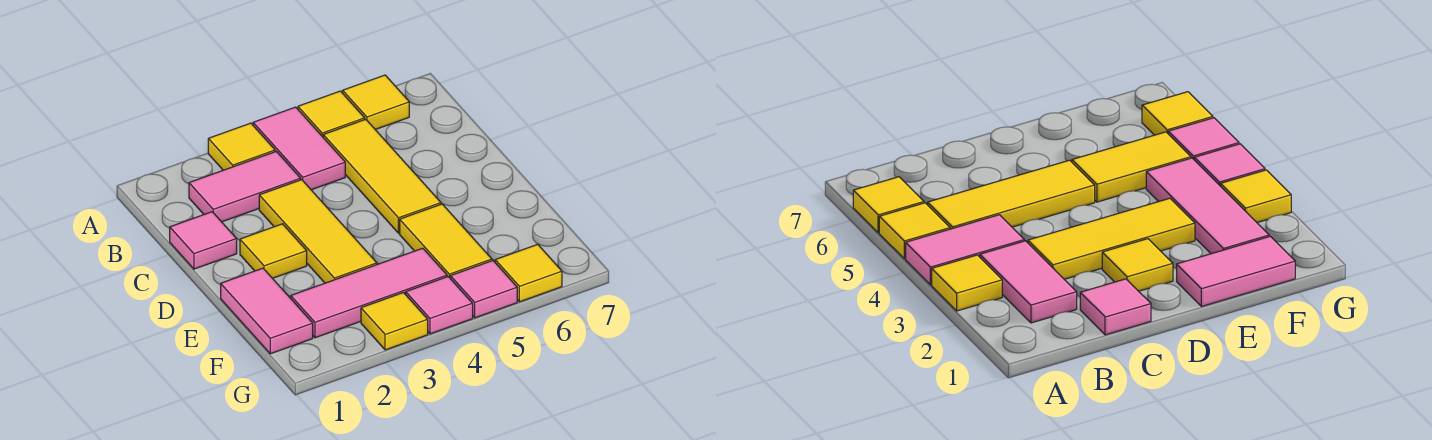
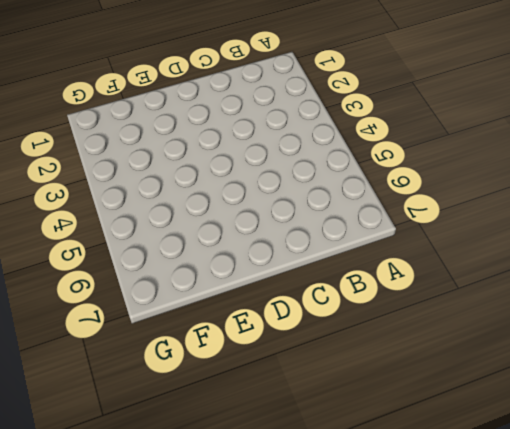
none -> yellow tile A3 level 1
none -> pink tile A4:B4 level 1
none -> yellow tile A5 level 1

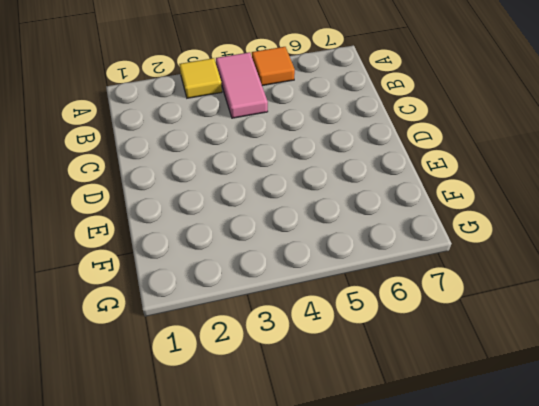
orange tile A5 level 1 -> yellow tile A5 level 1
none -> yellow tile A6 level 1
none -> pink tile B2:B3 level 1
none -> yellow tile B5:D5 level 1

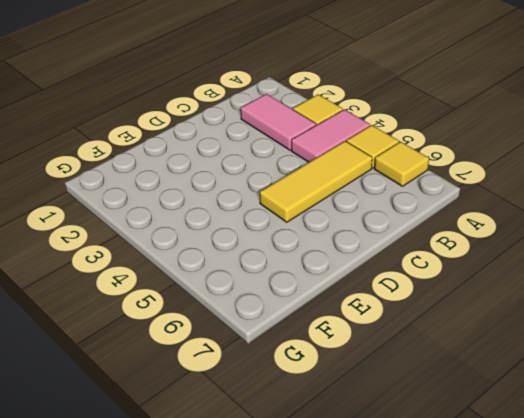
none -> pink tile C1 level 1
none -> yellow tile C3:E3 level 1
none -> yellow tile D2 level 1

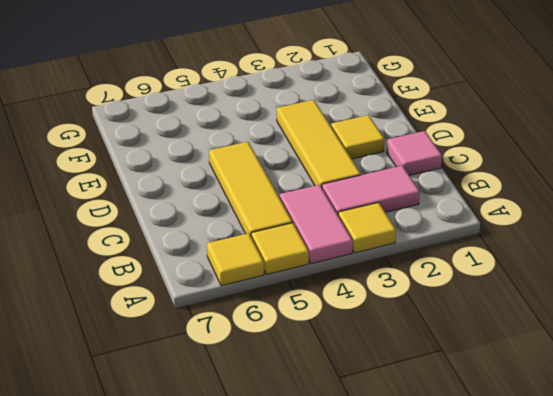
none -> pink tile E1:F1 level 1
none -> yellow tile E5:F5 level 1
none -> pink tile F2:F4 level 1

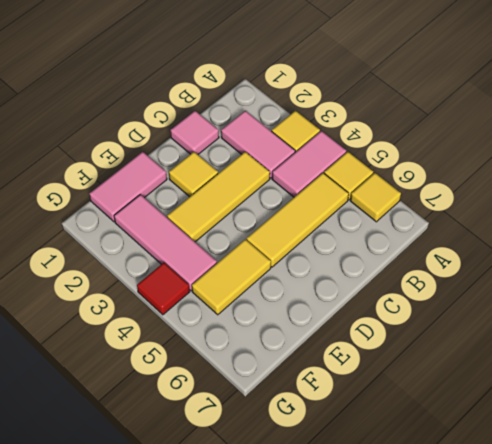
red tile G4 level 1 -> pink tile G4 level 1
none -> yellow tile G3 level 1
none -> pink tile G5 level 1
none -> yellow tile G6 level 1

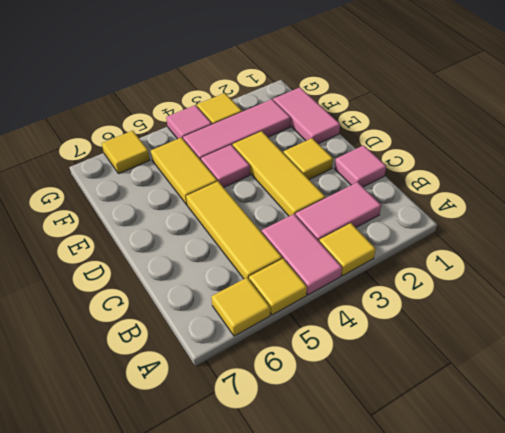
pink tile E4 level 1 -> pink tile G5 level 1

